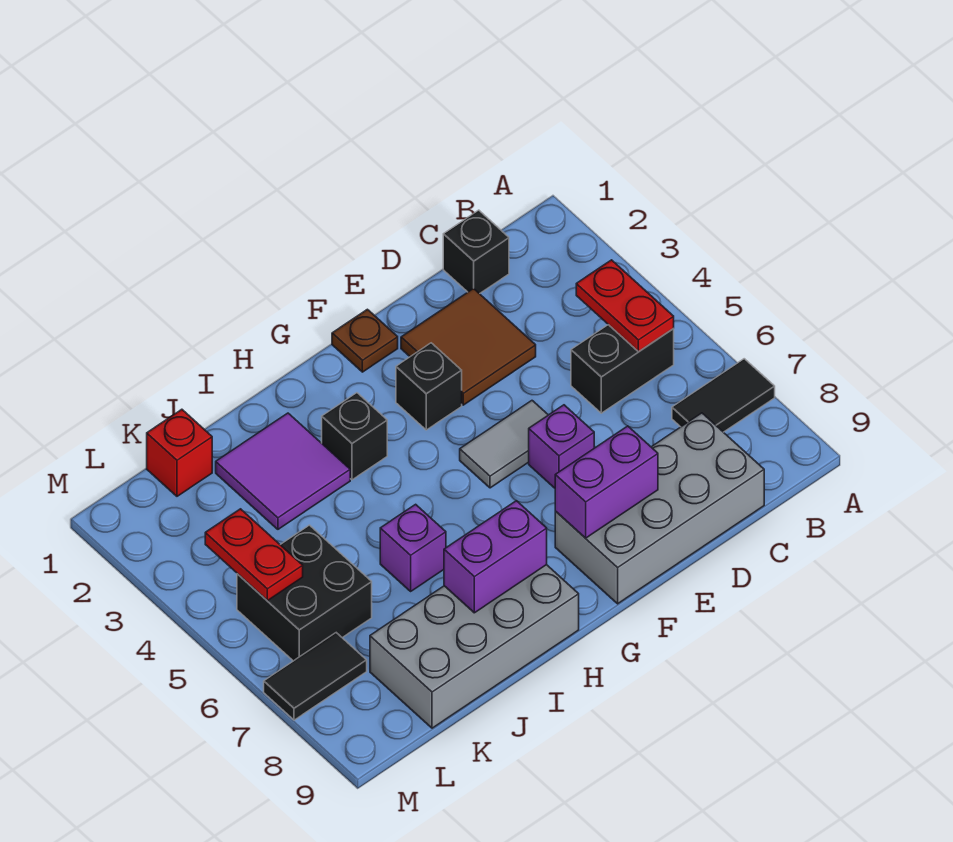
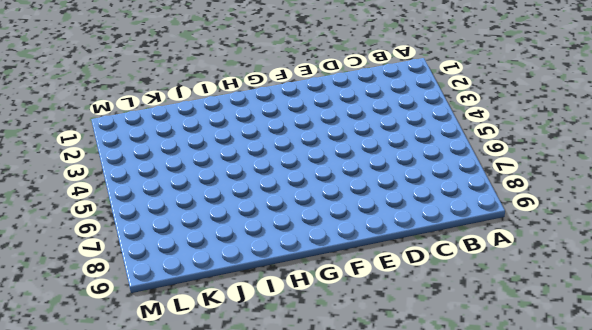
none -> black tile A7:B7 level 1
none -> black brick B5:C5 level 1
none -> black brick C1 level 1

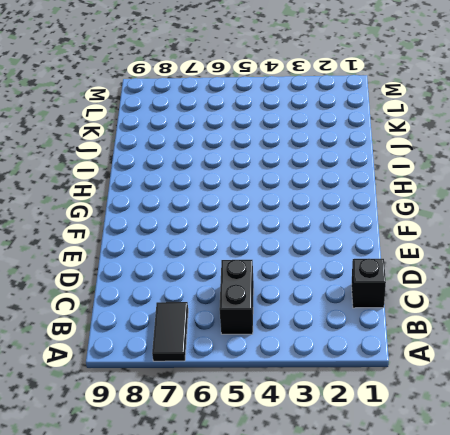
none -> grey brick C8:F9 level 1
none -> brown tile D2:E3 level 1
none -> grey tile E5:F5 level 1

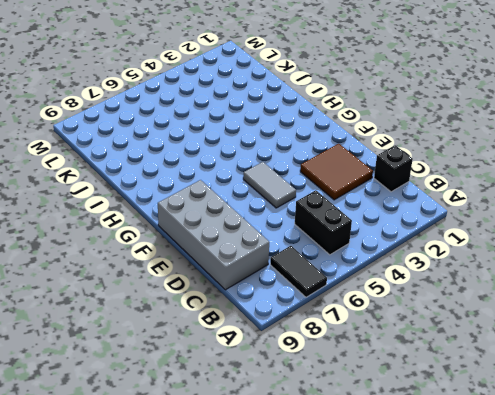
none -> purple brick E6 level 1
none -> brown plate F1 level 1
none -> black brick F3 level 1

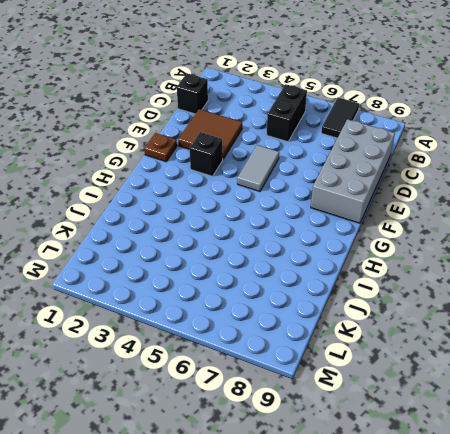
none -> purple brick E6 level 1
none -> black brick H3 level 1
none -> grey brick H8:K9 level 1

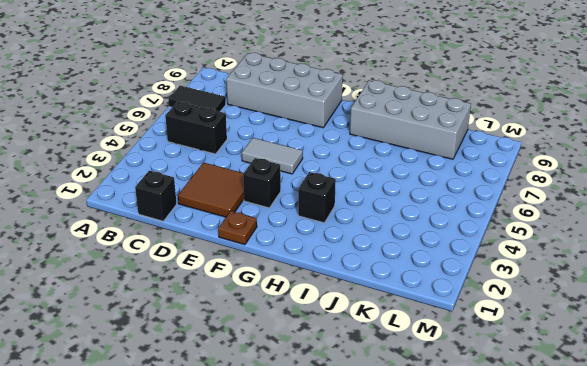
none -> purple brick E6 level 1
none -> purple tile I2:J3 level 1
none -> purple brick I6 level 1

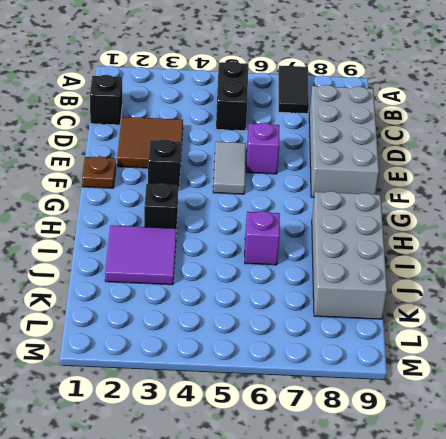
none -> red brick K1 level 1
none -> black brick K5:L6 level 1
none -> black tile L7:M7 level 1

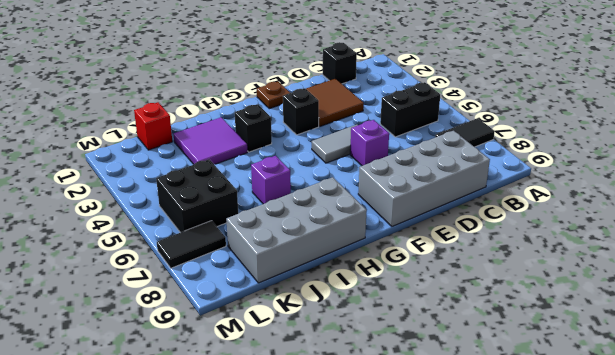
none -> red plate B4:B5 level 2
none -> purple brick E8:F8 level 2
none -> purple brick H8:I8 level 2

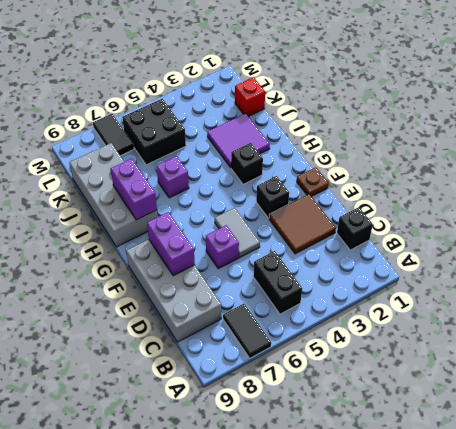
none -> red plate B4:B5 level 2
none -> red plate L4:L5 level 2

